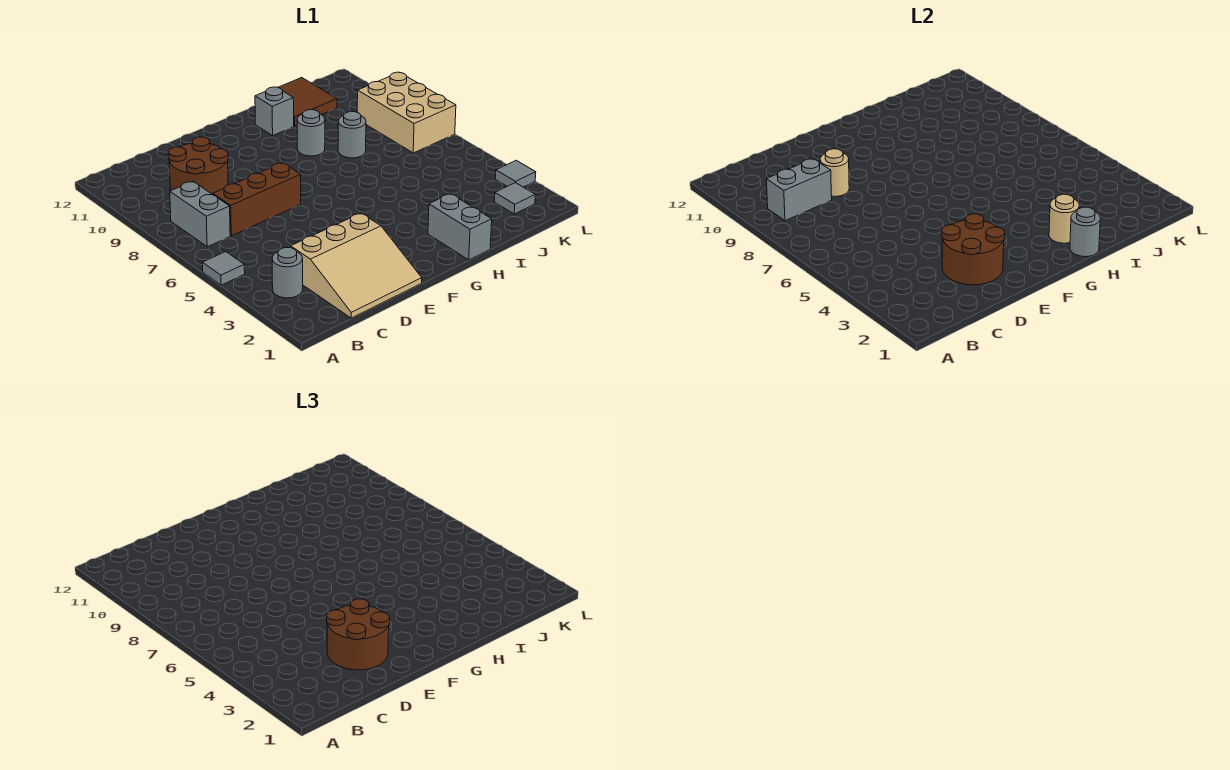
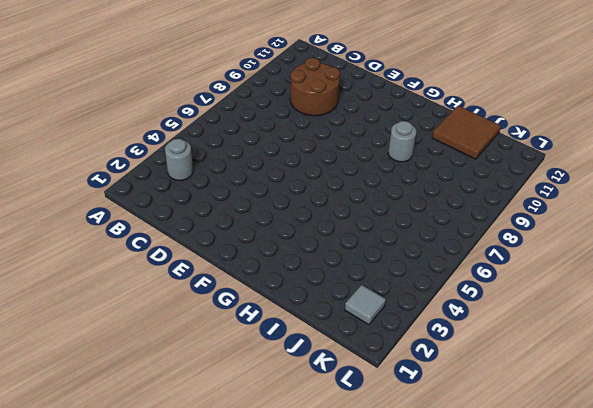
none -> grey tile A5 level 1
none -> grey brick B7:B8 level 1
none -> tan slope C1:E3 level 1 top 3

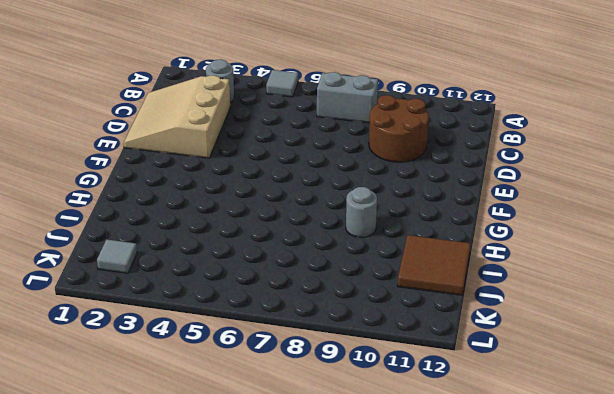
none -> brown brick C7:E7 level 1
none -> grey brick H1:H2 level 1
none -> grey brick H11 level 1

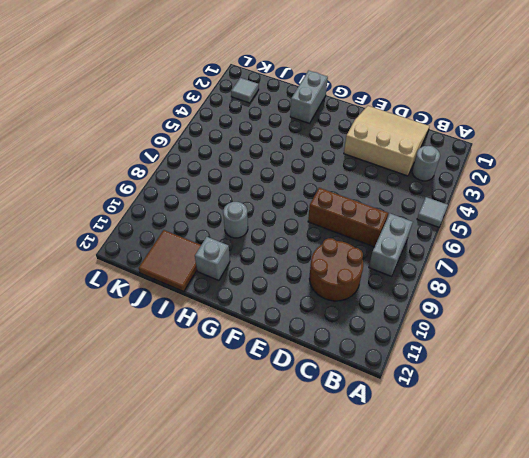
none -> grey round brick I8 level 1
none -> tan brick K7:L9 level 1
none -> grey tile L3 level 1

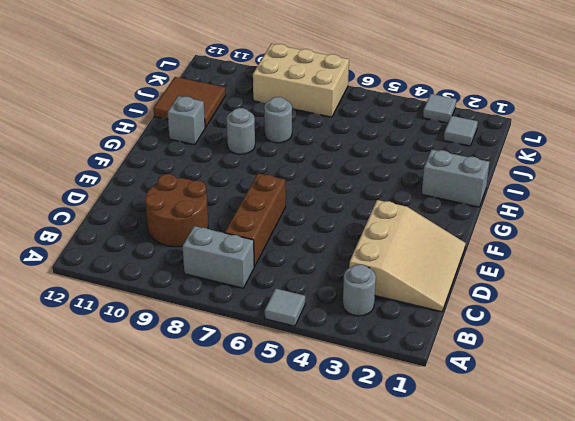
none -> grey brick B9:C9 level 2
none -> brown round brick D2:E3 level 2
none -> tan round brick D9 level 2

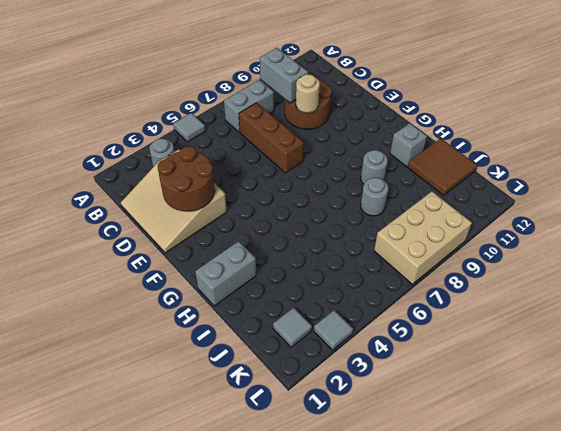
none -> grey round brick H1 level 2
none -> tan round brick H2 level 2
none -> brown round brick D2:E3 level 3

